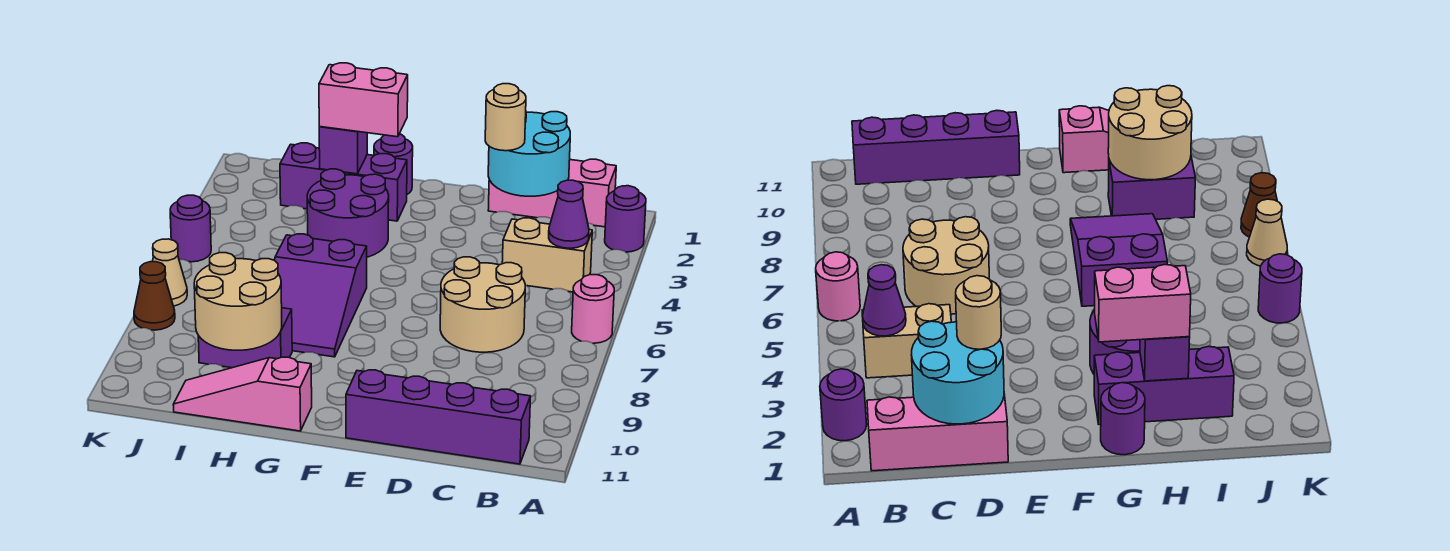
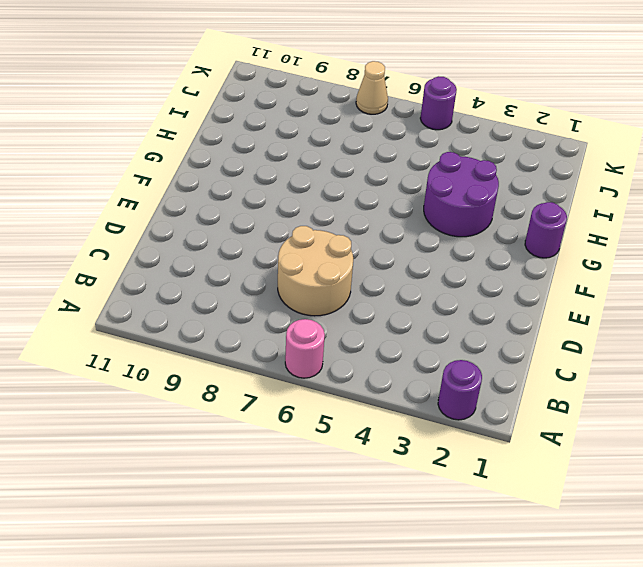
none -> pink brick B1:D1 level 1
none -> tan brick B4:C4 level 1
none -> purple brick B11:E11 level 1

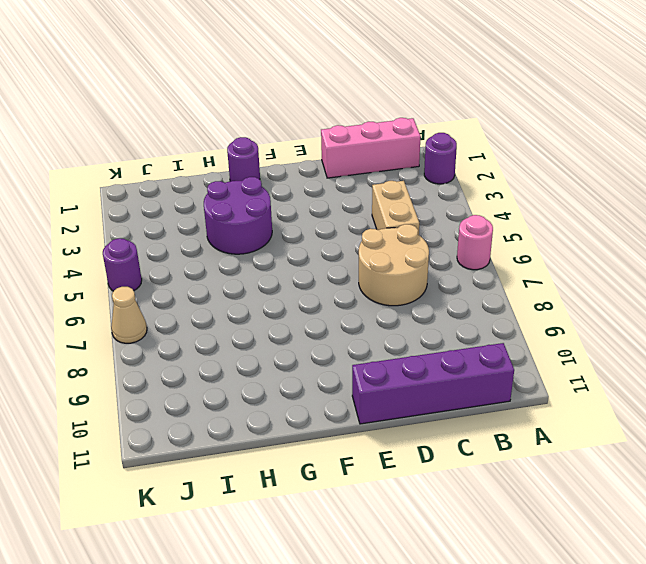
tan brick C4:C5 level 1 -> tan brick B4:C4 level 1
none -> purple brick G2:I2 level 1
none -> purple slope G6:H8 level 1 top 6
none -> pink slope G11:I11 level 1 top G

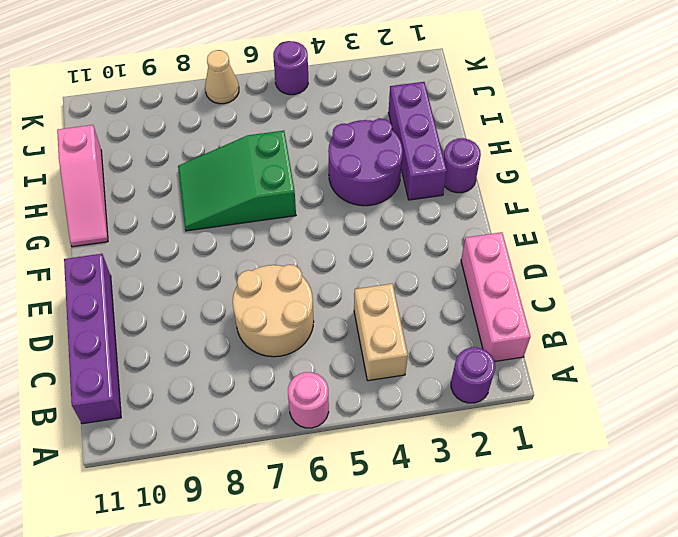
green slope G6:H8 level 1 top 6 -> purple slope G6:H8 level 1 top 6
pink slope G11:I11 level 1 top I -> pink slope G11:I11 level 1 top G
none -> purple brick H9:I9 level 1
none -> brown cone K8 level 1
none -> purple cone B4 level 2

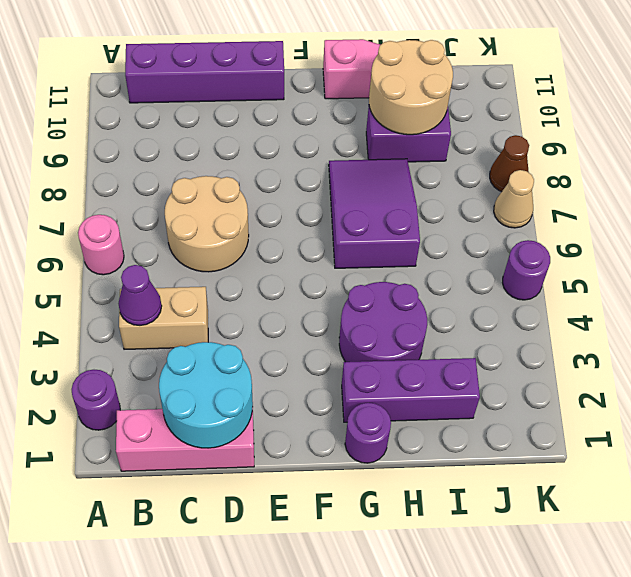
none -> purple brick H2 level 2
none -> tan round brick D2 level 3
none -> pink brick G2:H2 level 3

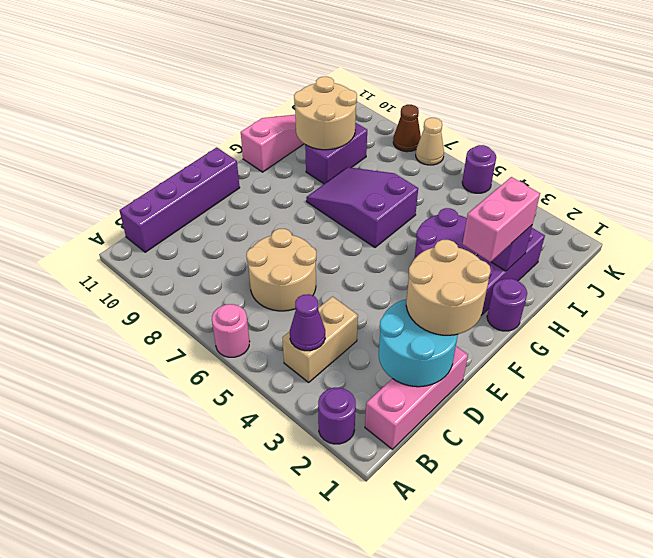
tan round brick D1:E2 level 3 -> tan round brick D2 level 3

